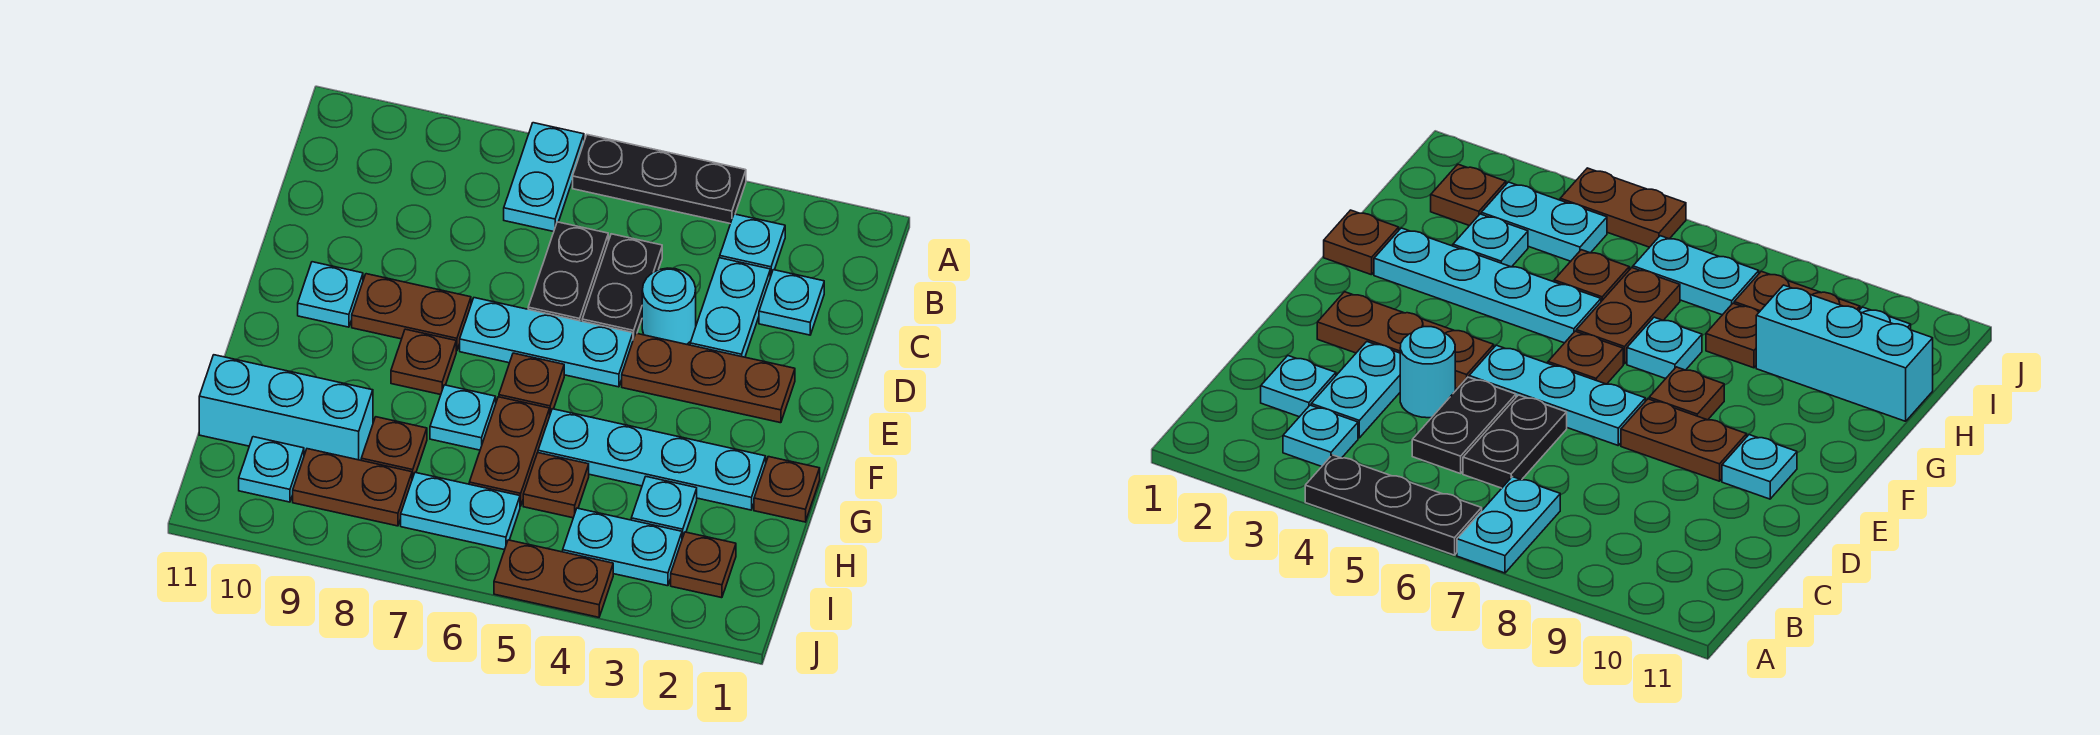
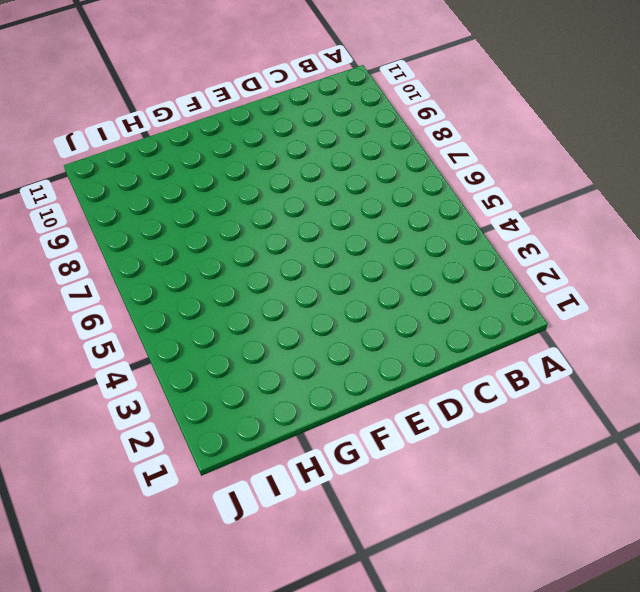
none -> black plate A4:A6 level 1
none -> cyan plate A7:B7 level 1
none -> cyan plate B3 level 1

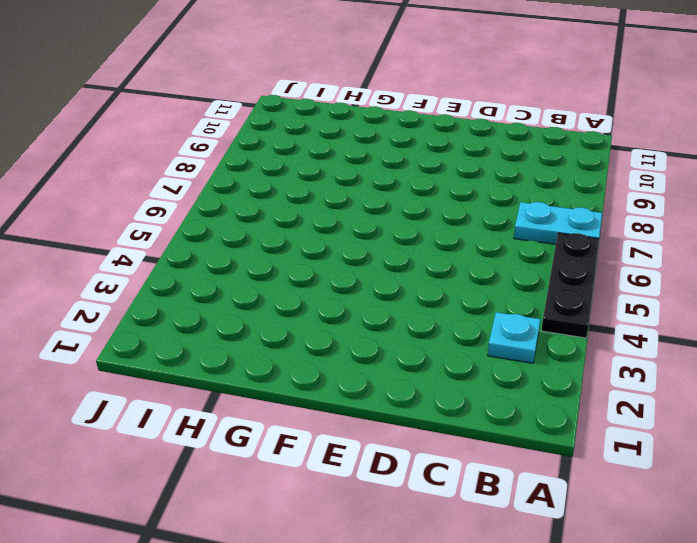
none -> cyan plate C2 level 1
none -> cyan plate C3:D3 level 1
none -> black plate C5:D5 level 1

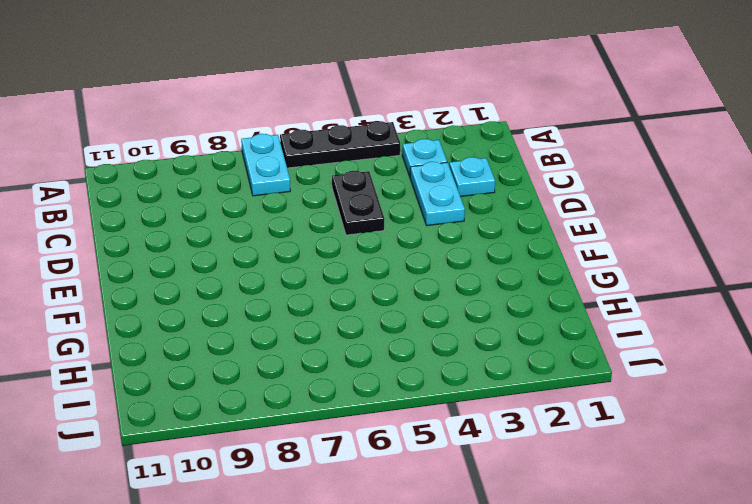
none -> black plate C6:D6 level 1
none -> cyan round brick D4 level 1
none -> brown plate E2:E4 level 1

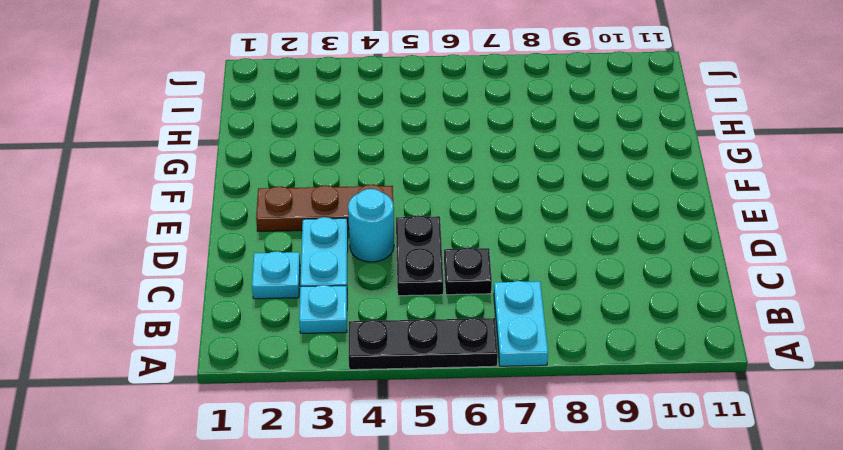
black plate C6 level 1 -> black plate C6:D6 level 1
none -> cyan plate E5:E7 level 1
none -> brown plate E8:E9 level 1
none -> cyan plate E10 level 1

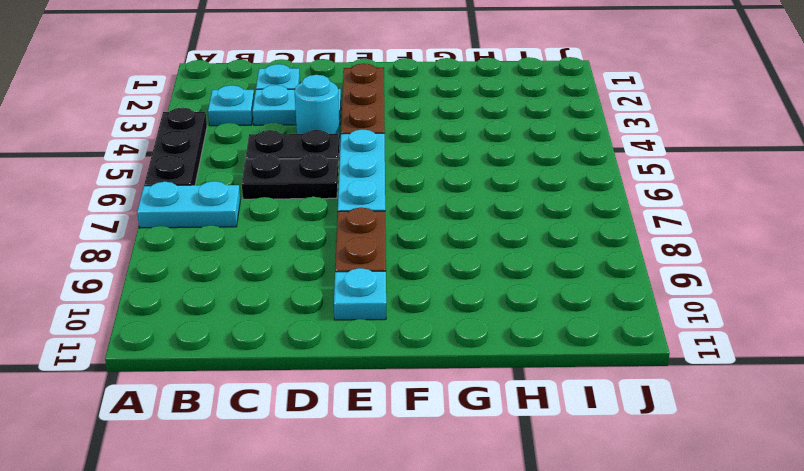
none -> brown plate F6 level 1
none -> brown plate F8 level 1
none -> brown plate G1 level 1

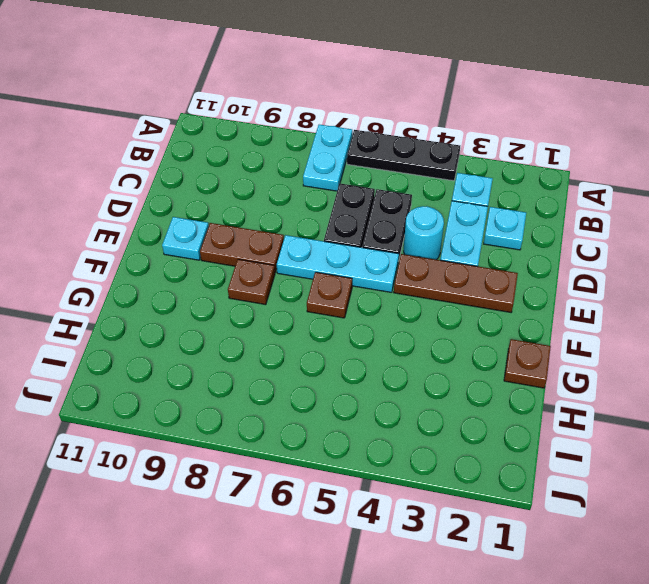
none -> cyan plate G2:G5 level 1
none -> brown plate G6:H6 level 1
none -> cyan plate G7 level 1

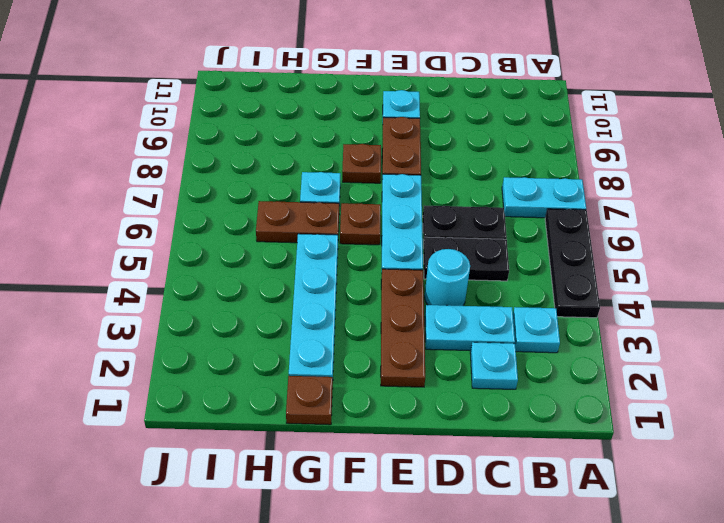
none -> cyan plate H3 level 1
none -> brown plate H5 level 1
none -> brown plate H8 level 1

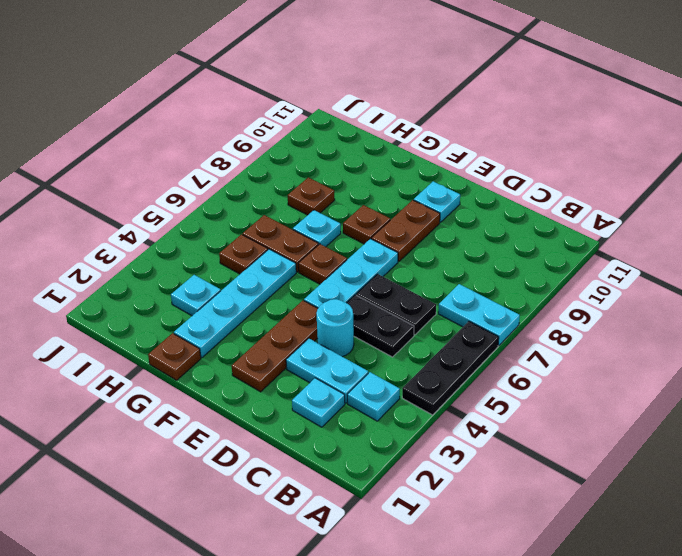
none -> cyan brick H9:H11 level 1
none -> brown plate I2 level 1
none -> cyan plate I3:I4 level 1

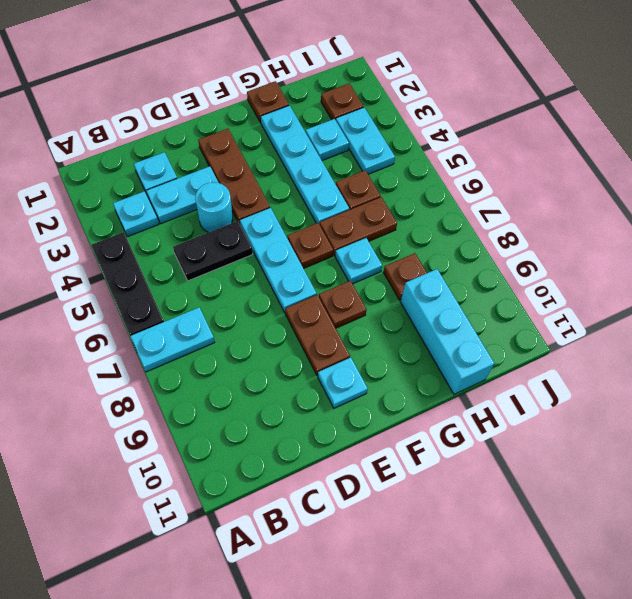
none -> black plate C6:D6 level 1
none -> cyan plate I6:I7 level 1
none -> brown plate I8:I9 level 1

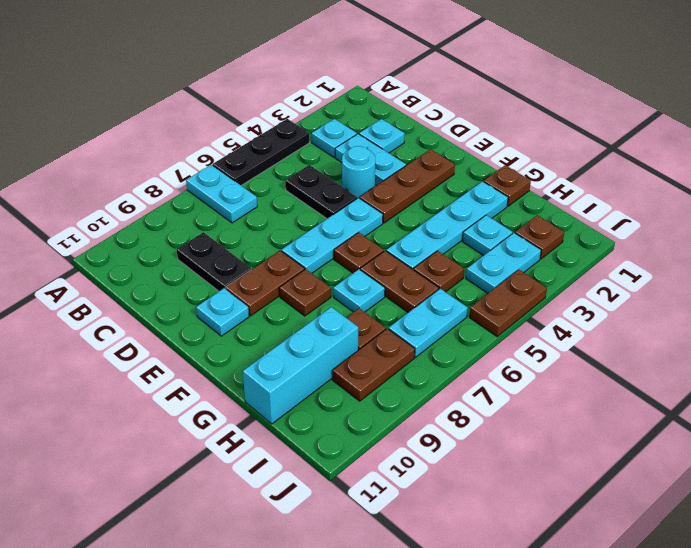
black plate C9:D9 level 1 -> black plate C6:D6 level 1
none -> cyan plate I10 level 1

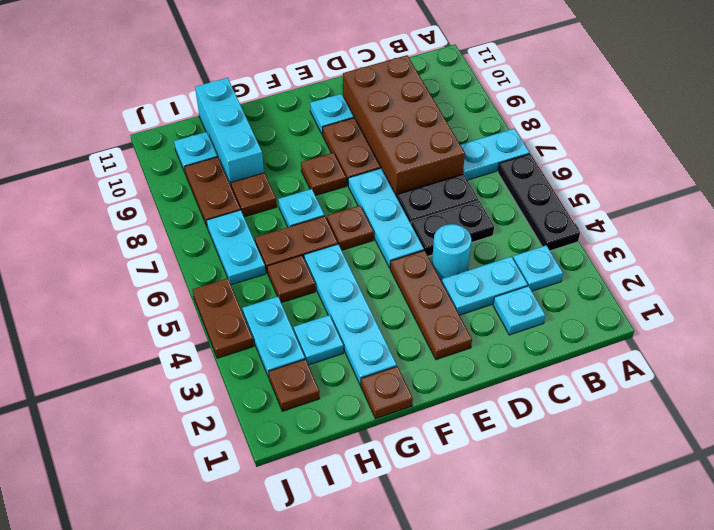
brown brick C7:D10 level 1 -> none

